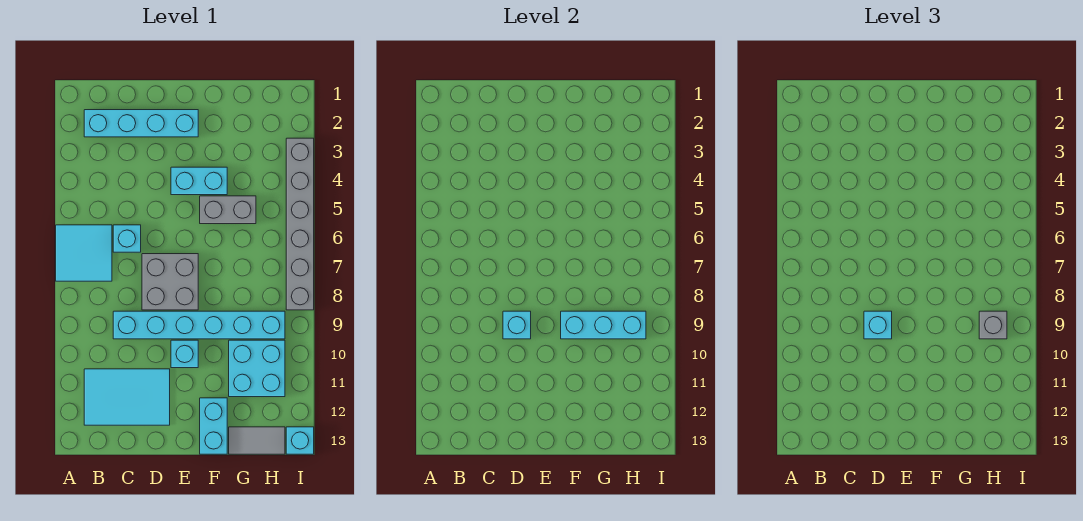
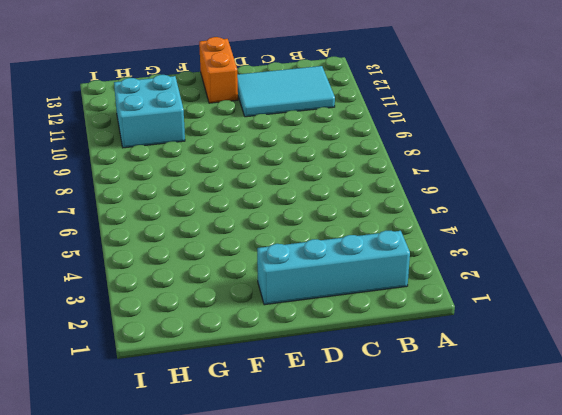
orange brick E12:E13 level 1 -> none
none -> cyan tile A6:B7 level 1
none -> cyan brick C6 level 1
none -> cyan brick C9:H9 level 1

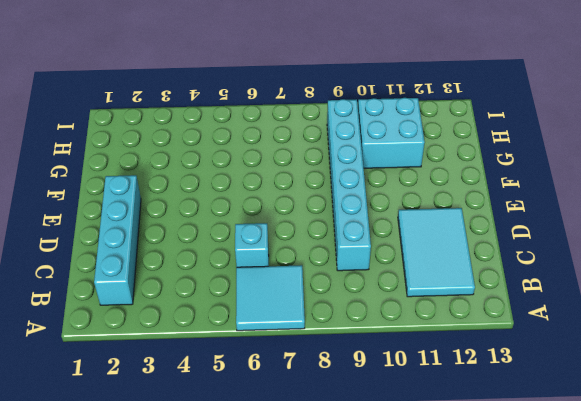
none -> grey brick D7:E8 level 1
none -> cyan brick E4:F4 level 1
none -> cyan brick E10 level 1

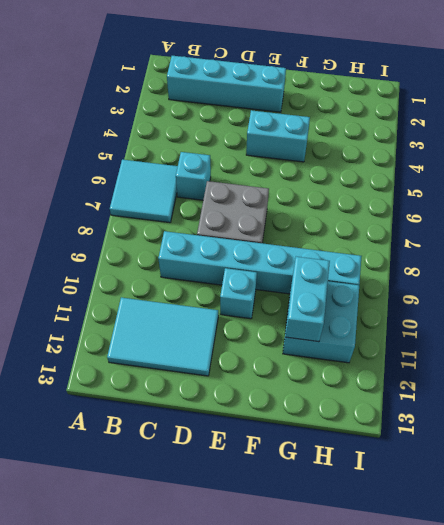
cyan brick G10:G11 level 2 -> cyan brick F12:F13 level 1
none -> grey brick F5:G5 level 1
none -> grey tile G13:H13 level 1
none -> grey brick I3:I8 level 1

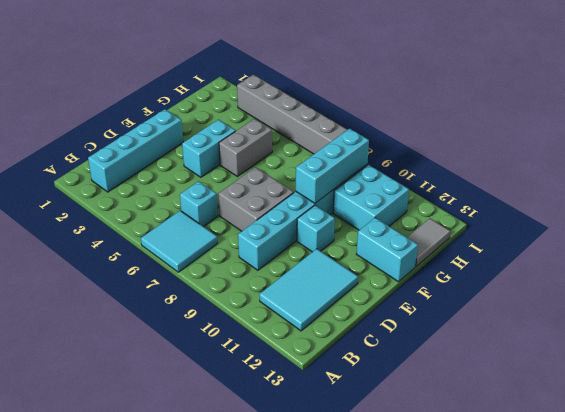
none -> cyan brick I13 level 1
none -> cyan brick D9 level 2
none -> cyan brick D9 level 3

